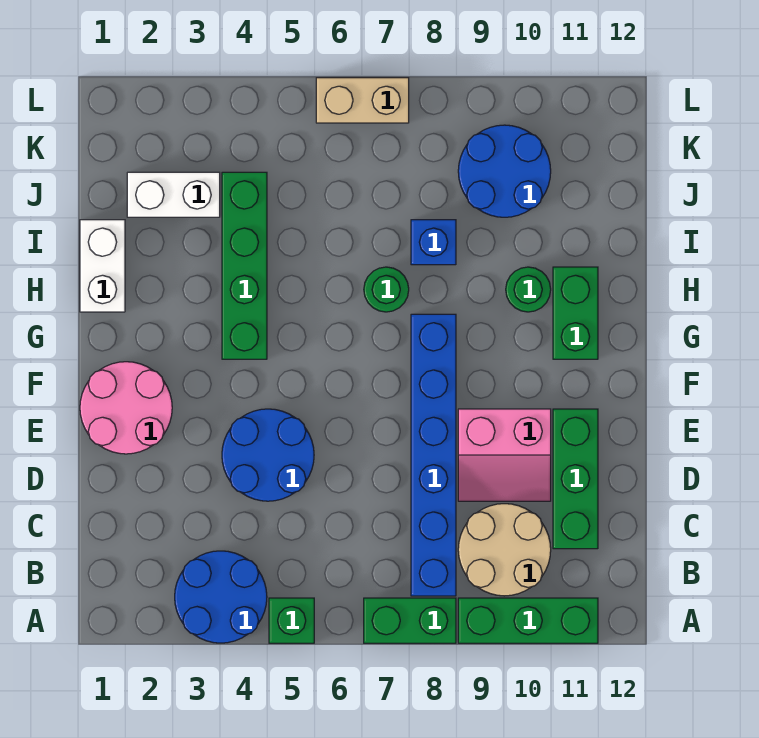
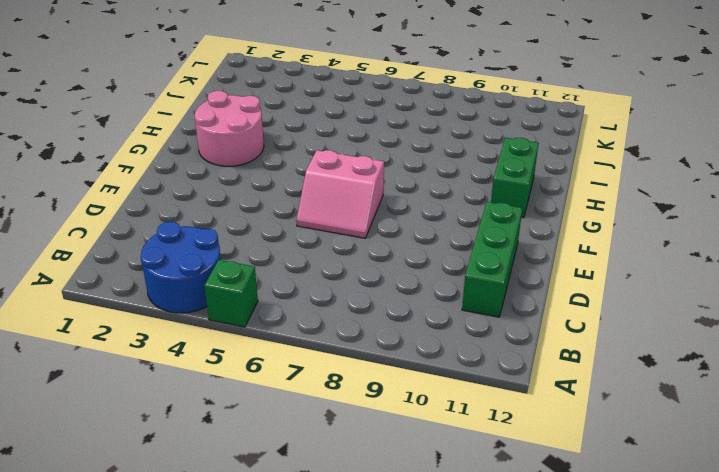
pink slope E6:F7 level 1 top F -> pink slope D9:E10 level 1 top E
pink round brick G2:H3 level 1 -> pink round brick E1:F2 level 1
none -> green brick A7:A8 level 1
none -> green brick A9:A11 level 1
none -> blue brick B8:G8 level 1

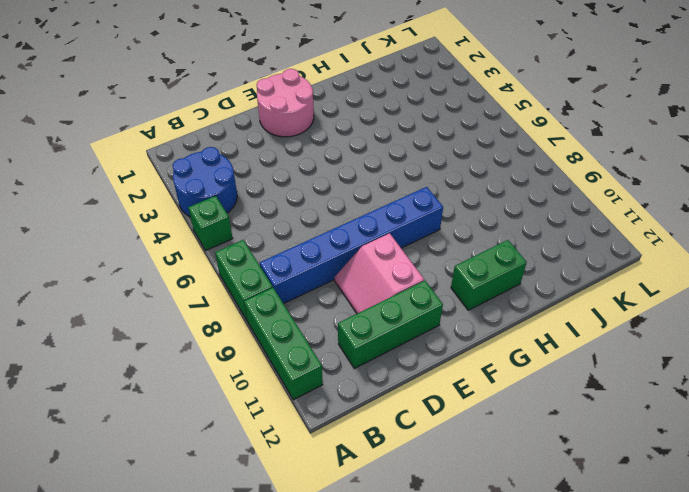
none -> tan round brick B9:C10 level 1
none -> blue round brick D4:E5 level 1
none -> green brick G4:J4 level 1

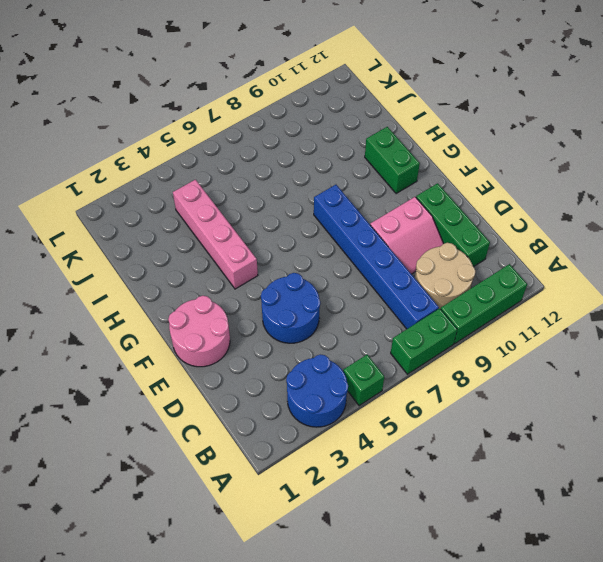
pink brick G4:J4 level 1 -> green brick G4:J4 level 1
none -> white brick H1:I1 level 1
none -> green round brick H7 level 1
none -> green round brick H10 level 1

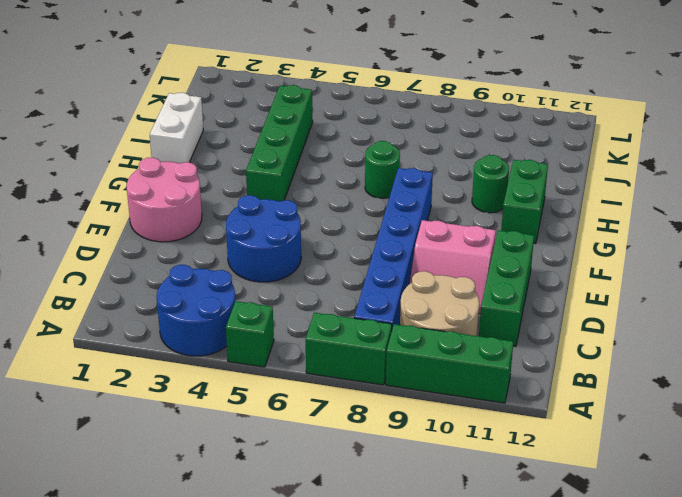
none -> blue brick I8 level 1
none -> white brick J2:J3 level 1
none -> blue round brick J9:K10 level 1

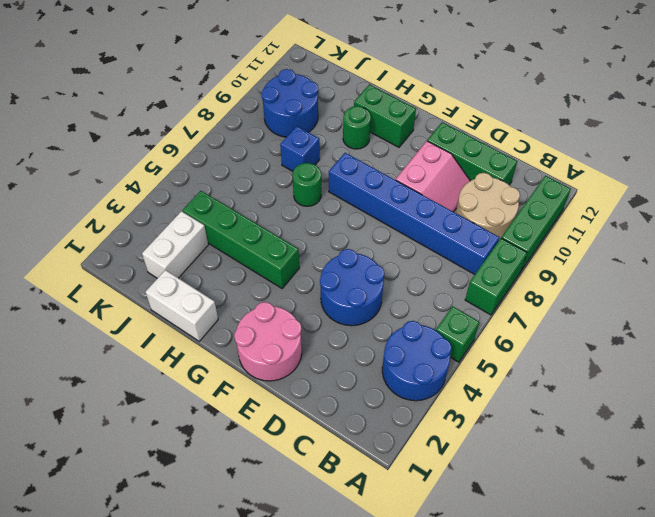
none -> tan brick L6:L7 level 1

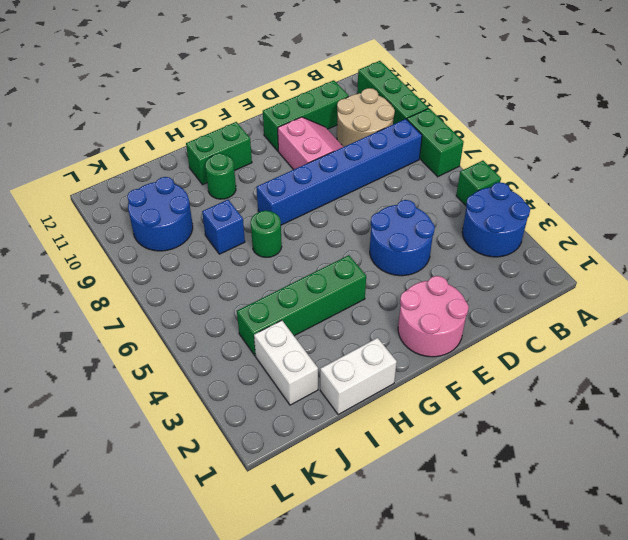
none -> tan brick L6:L7 level 1

